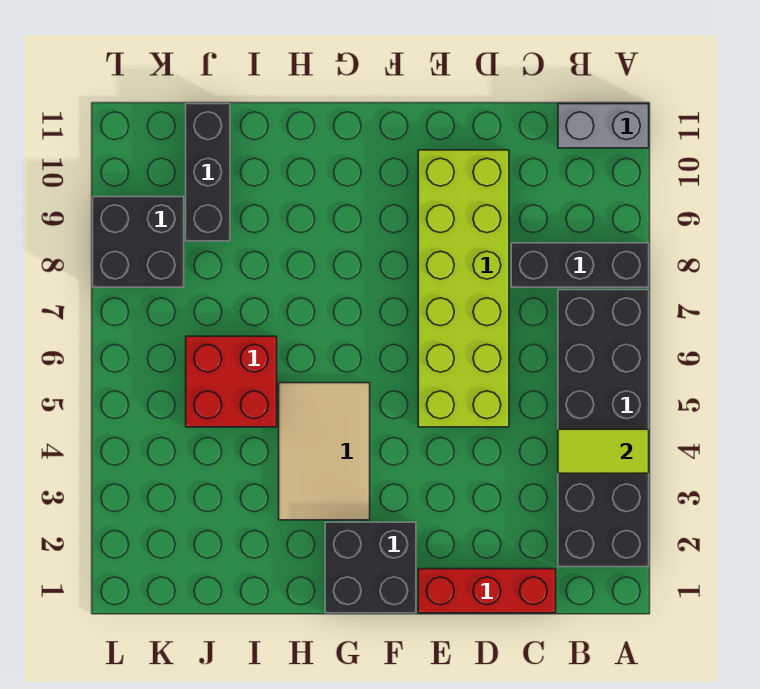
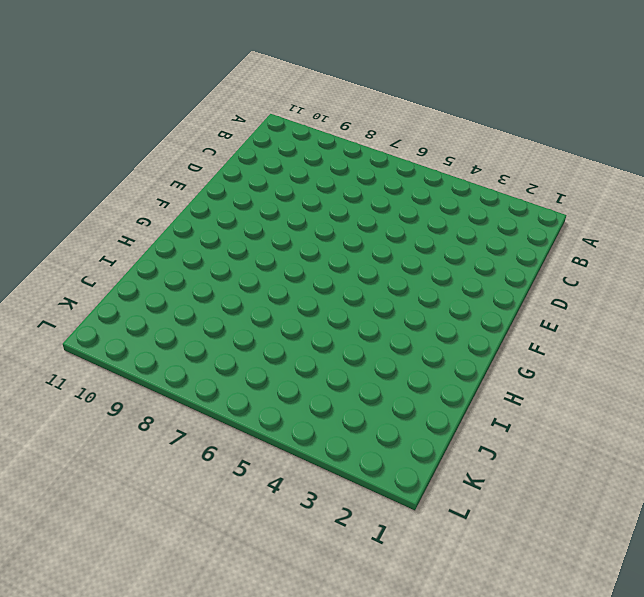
none -> black brick A2:B7 level 1
none -> black brick A8:C8 level 1

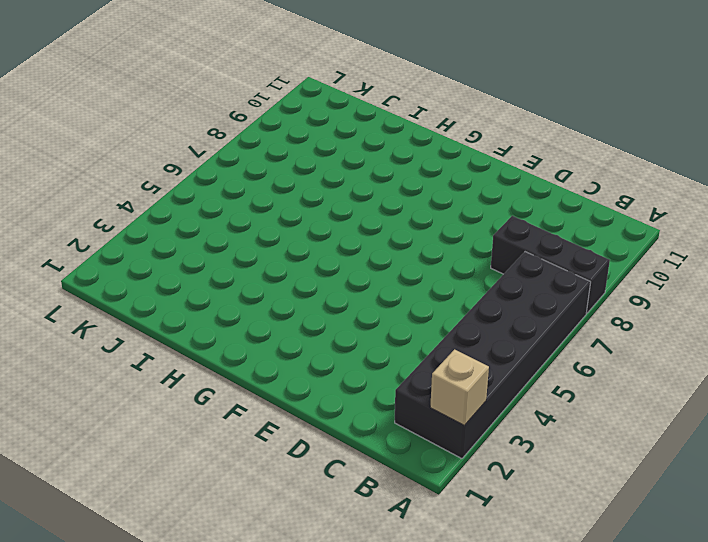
tan brick A2 level 2 -> none
none -> grey brick A11:B11 level 1
none -> red brick C1:E1 level 1

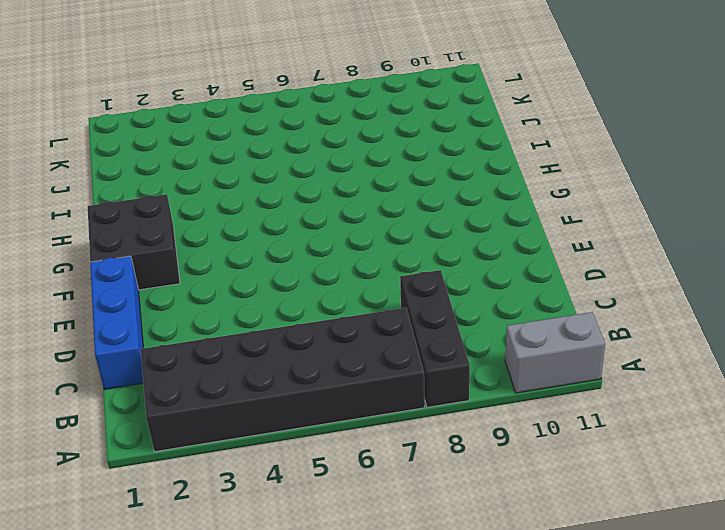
grey brick A10:A11 level 1 -> grey brick A11:B11 level 1
blue brick C1:E1 level 1 -> red brick C1:E1 level 1
none -> lime brick D5:E10 level 1
none -> tan tile G3:H5 level 1

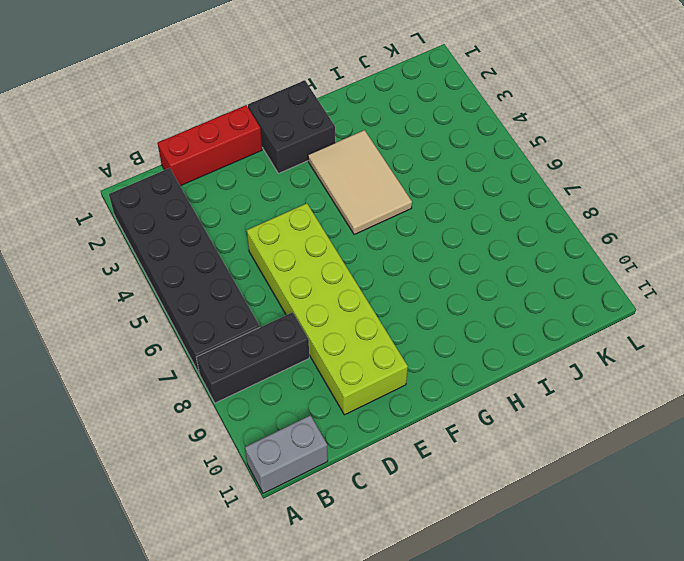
none -> red brick I5:J6 level 1
none -> black brick J9:J11 level 1

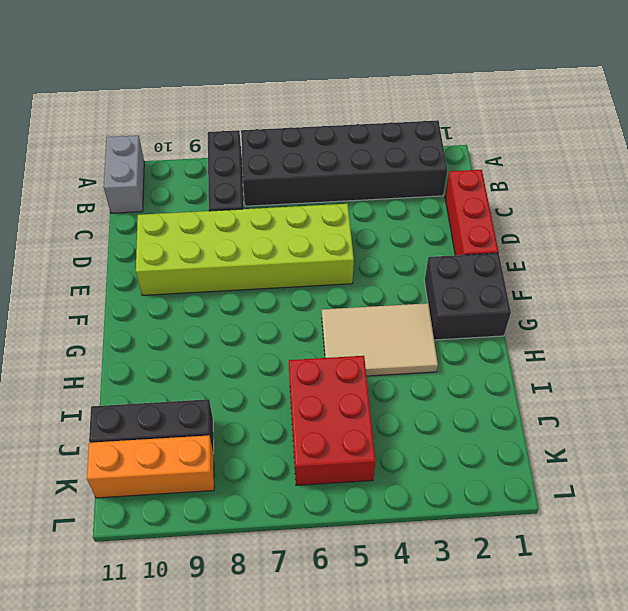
red brick I5:K6 level 1 -> red brick I5:J6 level 1
orange brick K9:K11 level 1 -> black brick K8:L9 level 1
none -> lime tile A4:B4 level 2

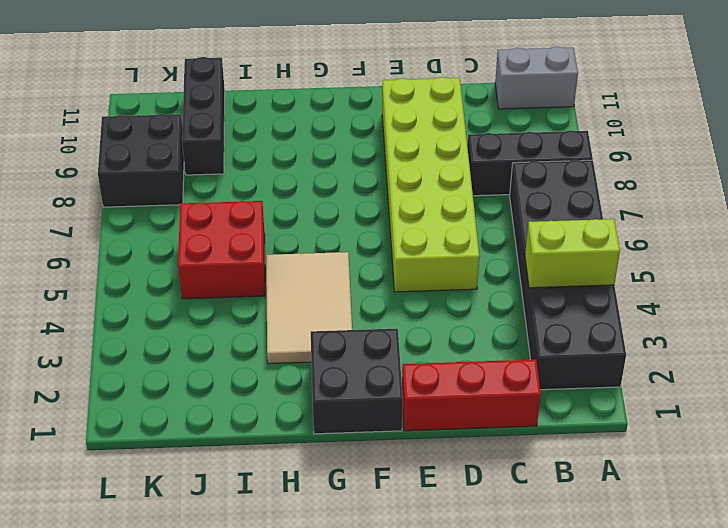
lime brick A4:B4 level 2 -> lime tile A4:B4 level 2

